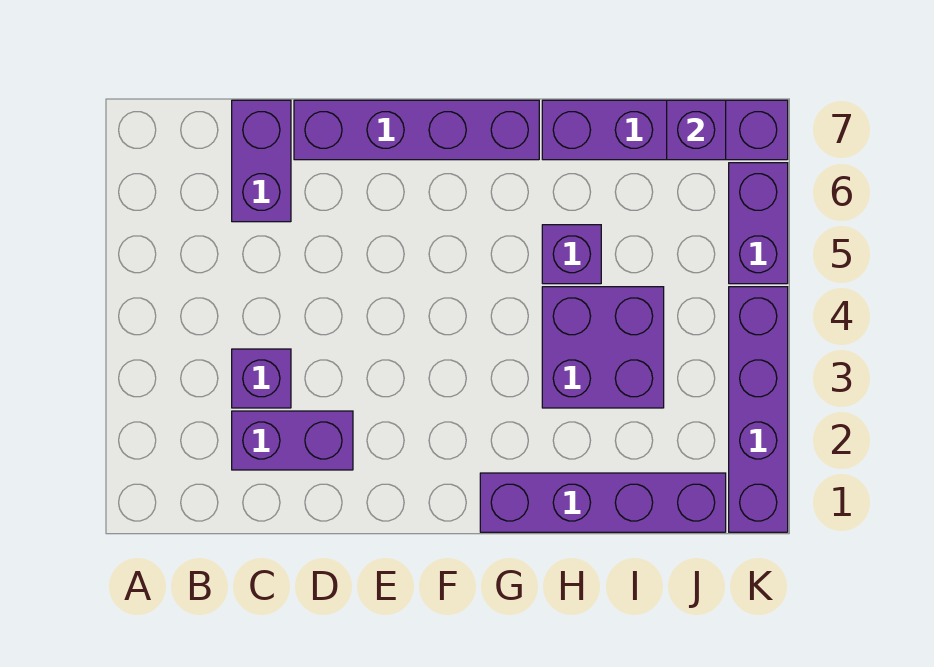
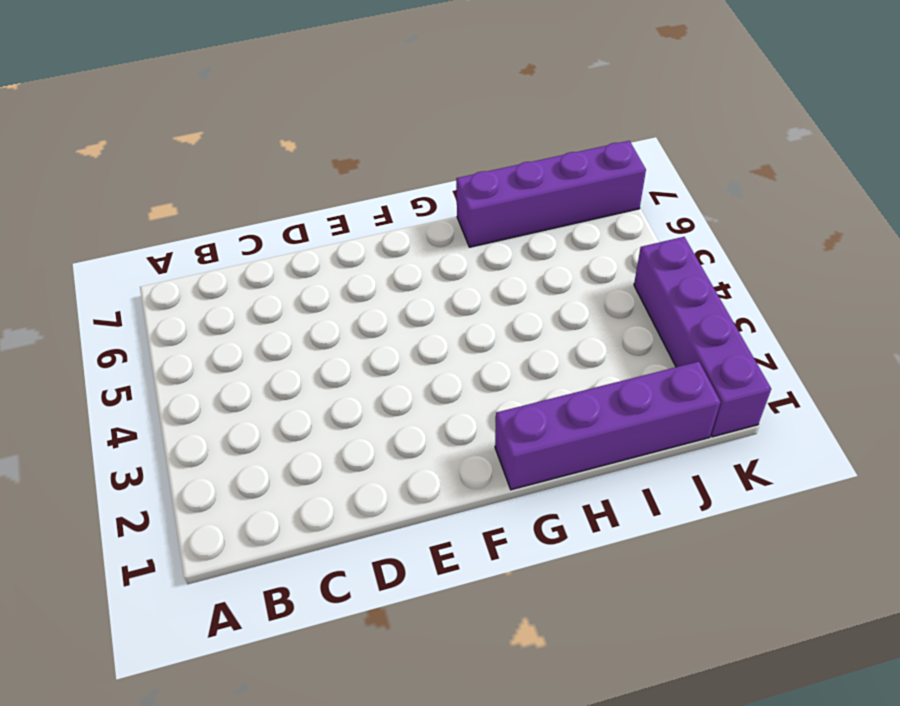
none -> purple brick C2:D2 level 1
none -> purple brick C3 level 1

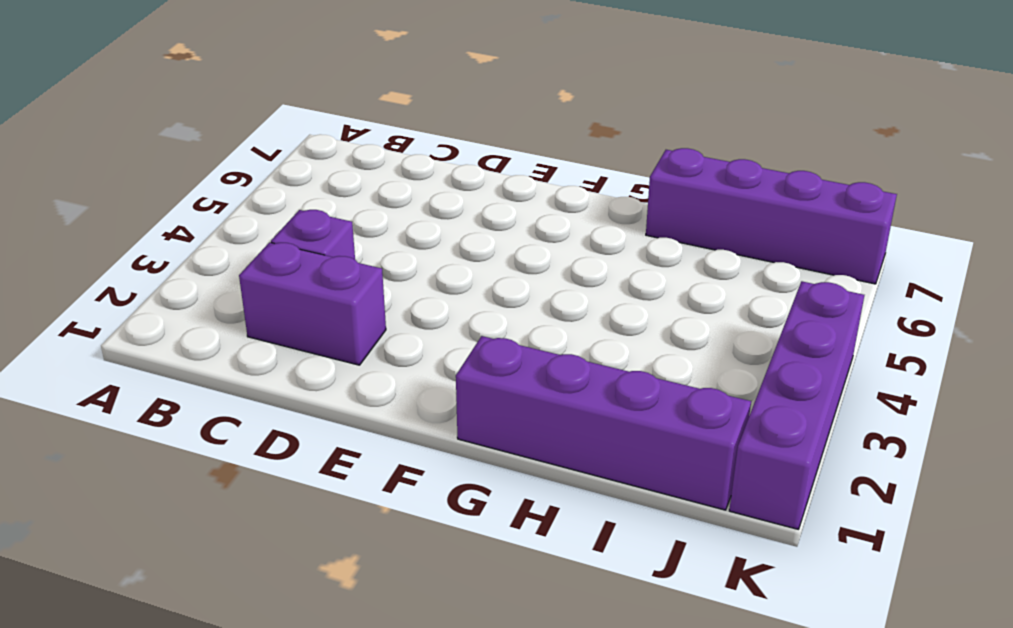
none -> purple brick C6:C7 level 1
none -> purple brick D7:G7 level 1

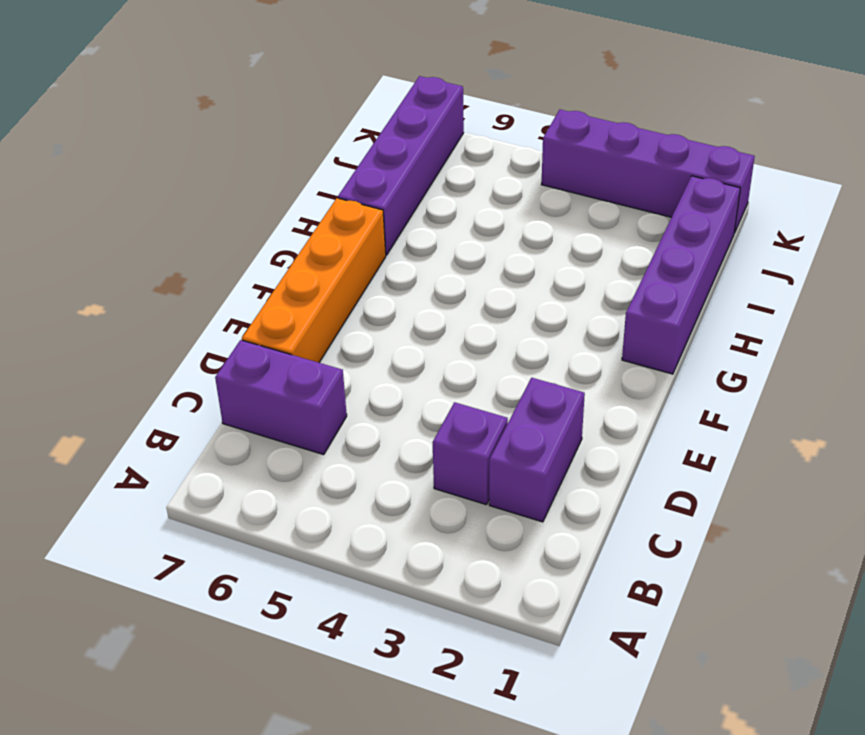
orange brick D7:G7 level 1 -> purple brick D7:G7 level 1
none -> purple brick H3:I4 level 1
none -> purple brick H5 level 1

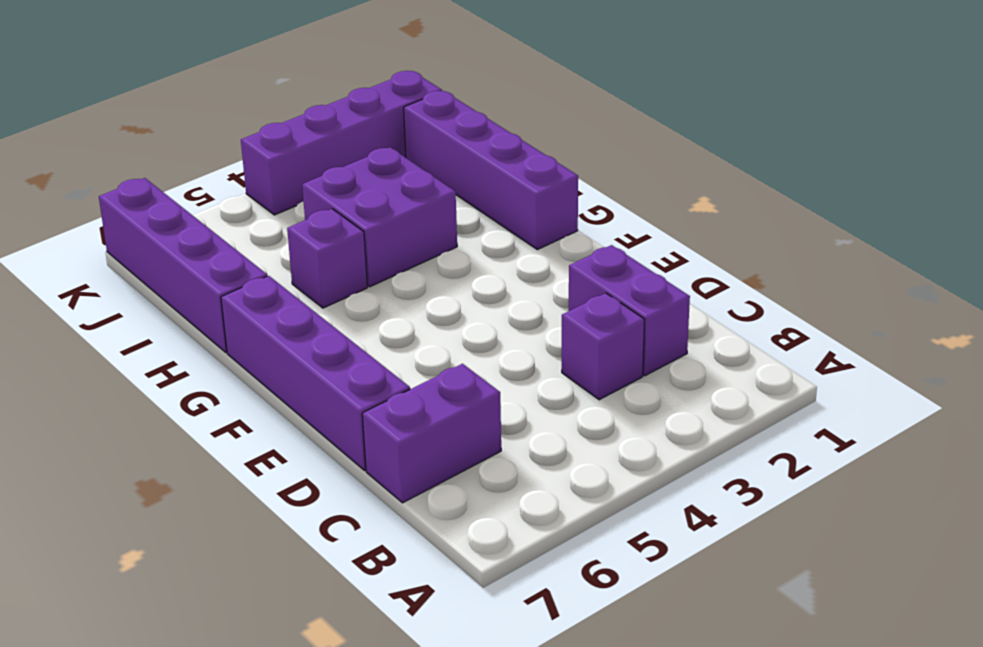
none -> purple brick K5:K6 level 1
none -> purple brick J7 level 2

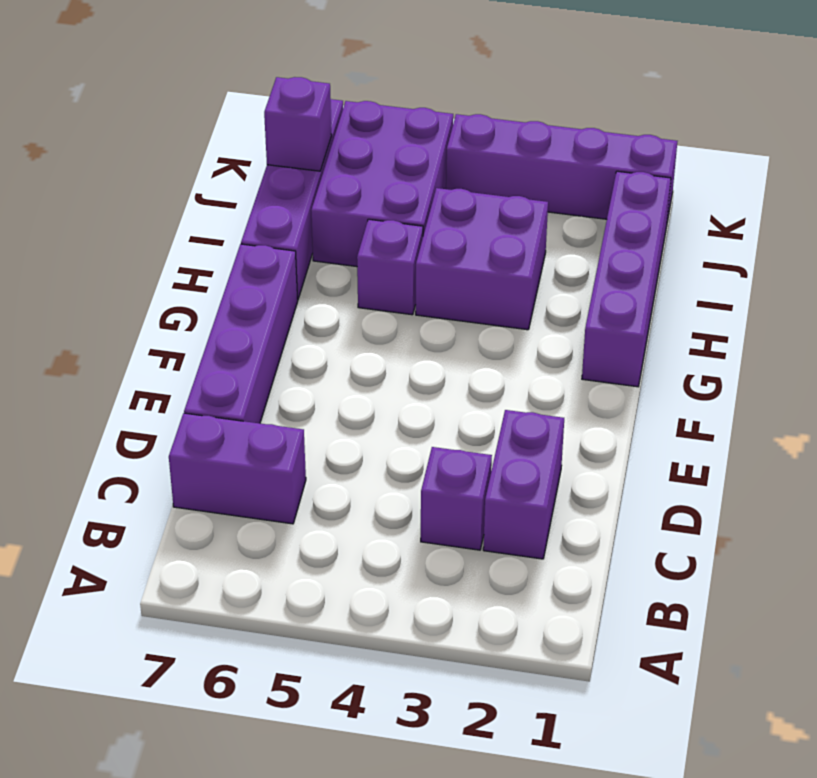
purple brick I5:K6 level 1 -> purple brick K5:K6 level 1

